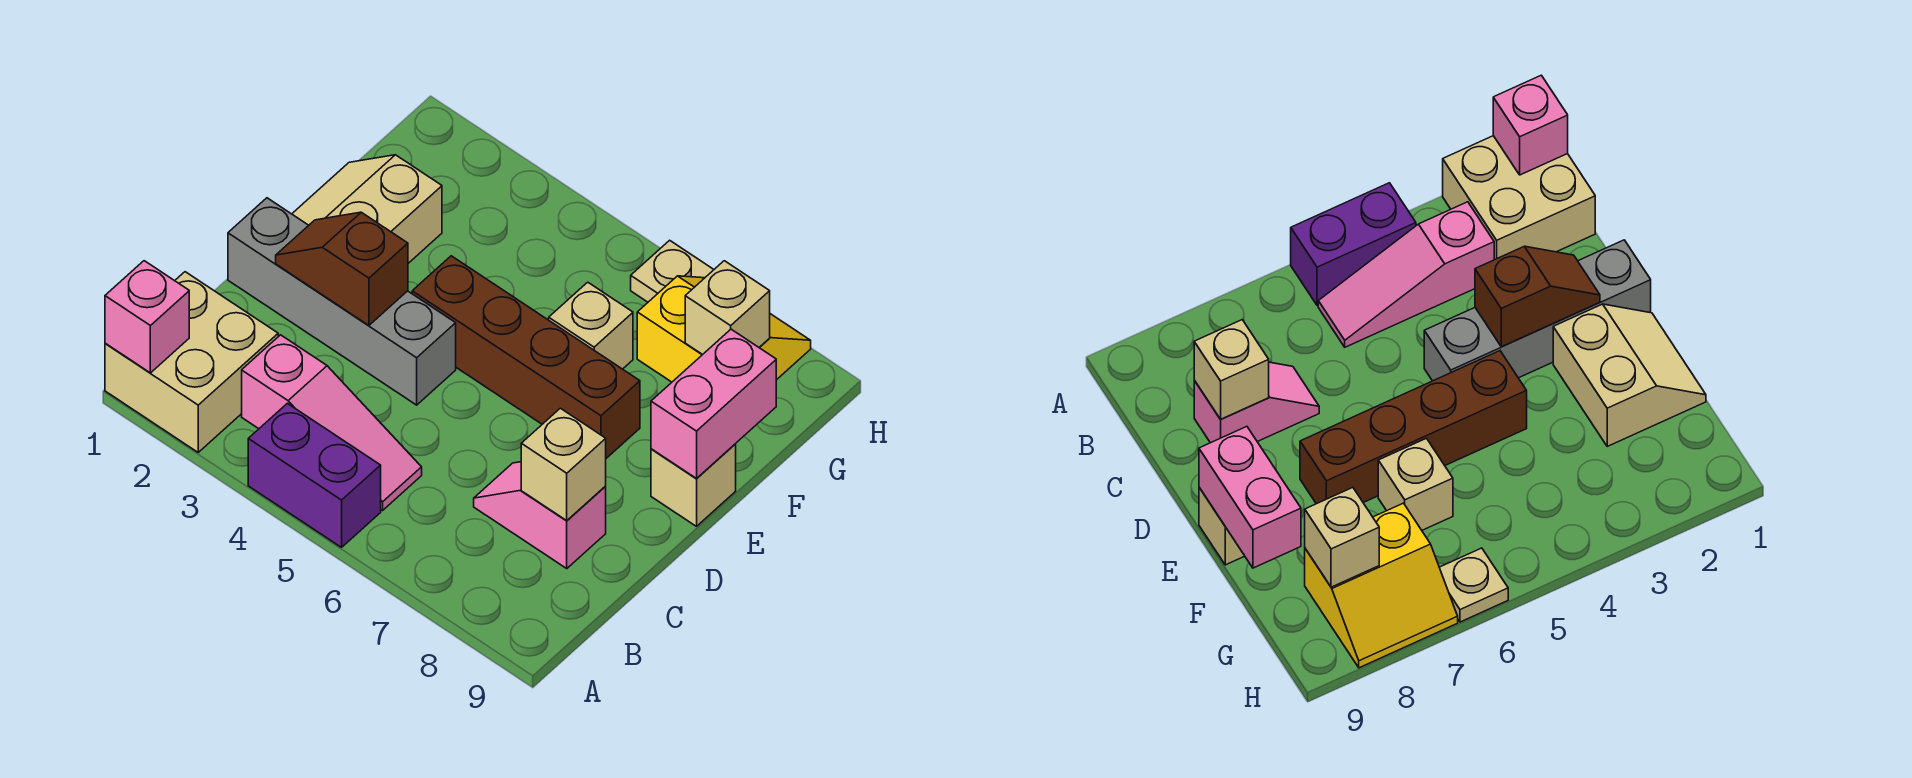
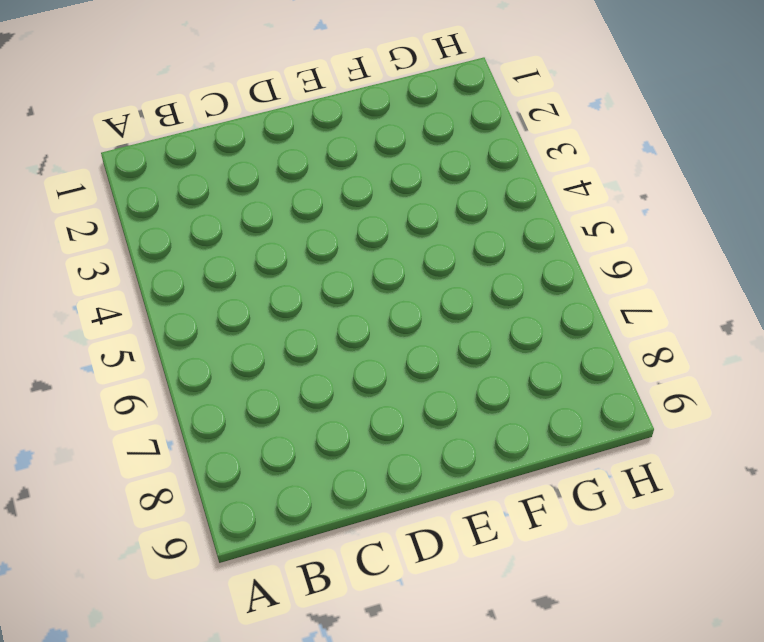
none -> tan brick A1:B2 level 1
none -> purple brick A4:A5 level 1
none -> pink slope B3:B5 level 1 top 3

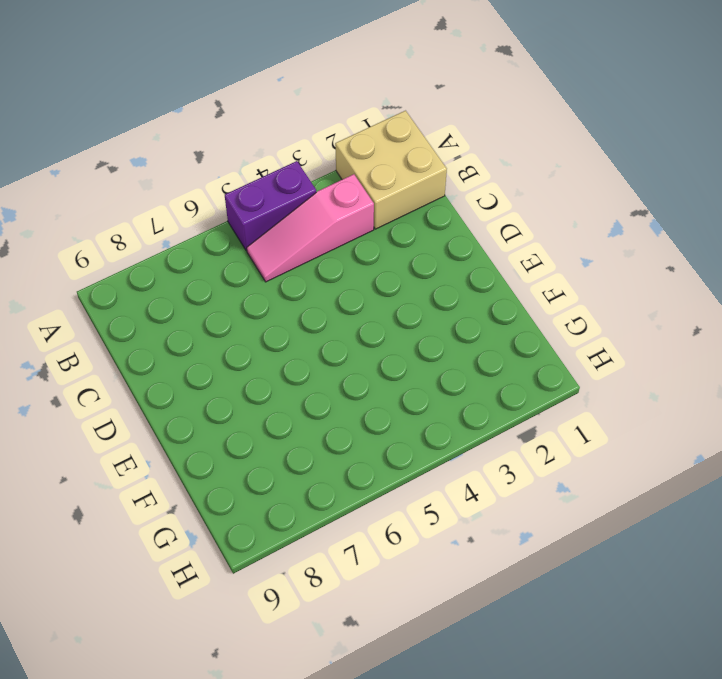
none -> pink slope C7:C8 level 1 top 8
none -> grey brick D1:D4 level 1
none -> tan slope E1:F2 level 1 top 2

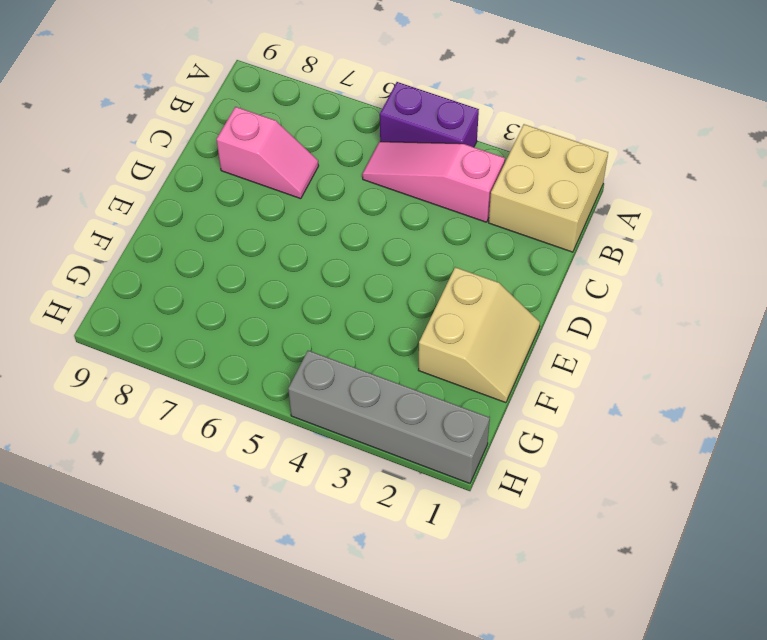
grey brick H1:H4 level 1 -> grey brick D1:D4 level 1
none -> brown brick E4:E7 level 1
none -> tan brick E9 level 1
none -> tan brick F6 level 1

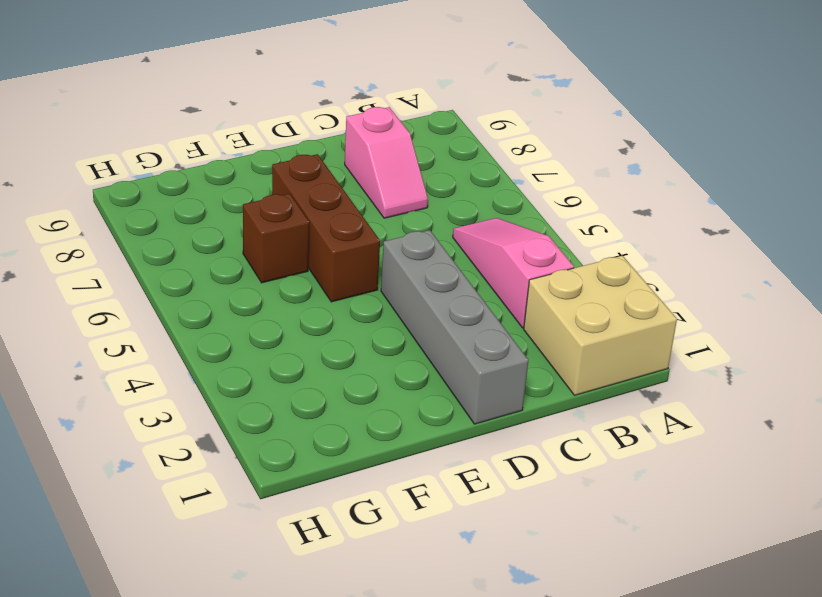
brown brick E5:E7 level 1 -> brown brick E4:E7 level 1
brown brick F6 level 1 -> tan brick F6 level 1
none -> purple brick A4:A5 level 1
none -> tan slope E1:F2 level 1 top 2
none -> tan brick E9 level 1

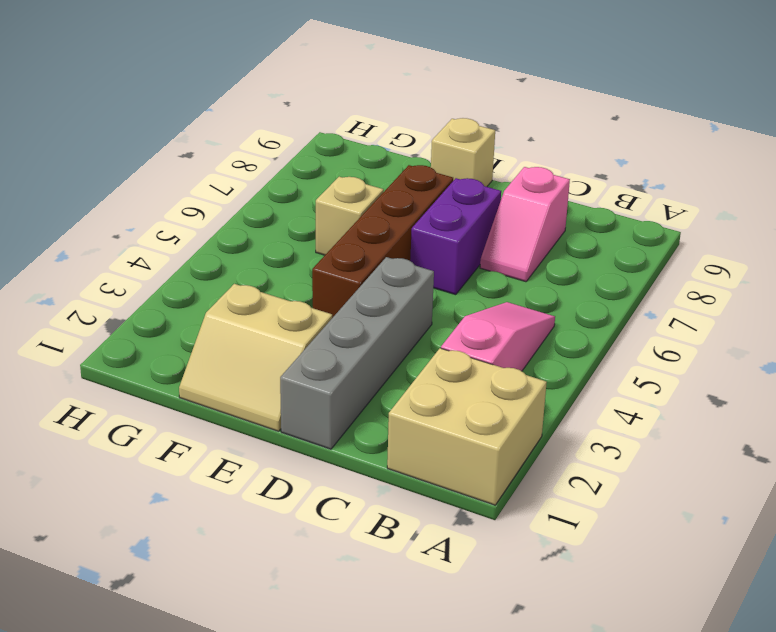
purple brick D6:D7 level 1 -> purple brick A4:A5 level 1
none -> yellow slope G7:H8 level 1 top G
none -> tan plate H6 level 1
none -> pink brick A1 level 2

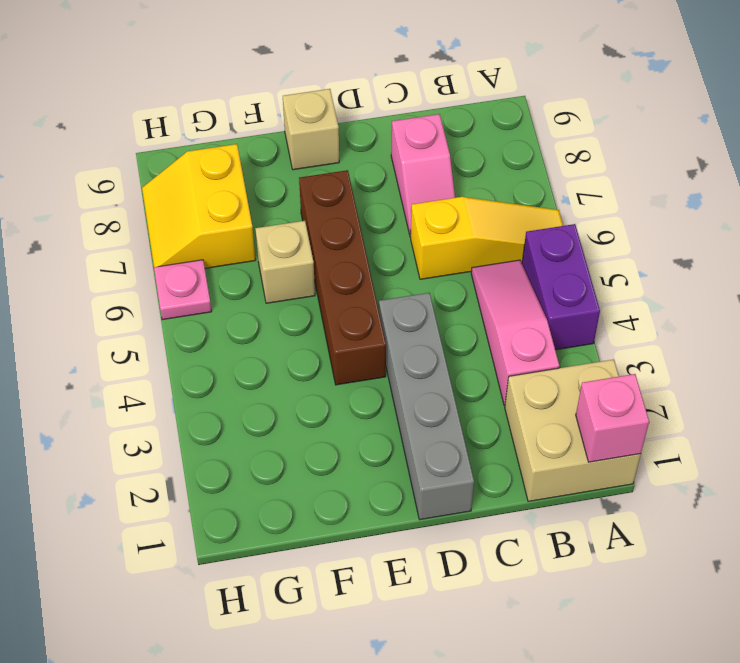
yellow slope A6:C6 level 1 top C -> none
pink plate H6 level 1 -> tan plate H6 level 1
none -> tan slope E1:F2 level 1 top 2
none -> tan brick C8 level 2
none -> brown slope D2:D3 level 2 top 3

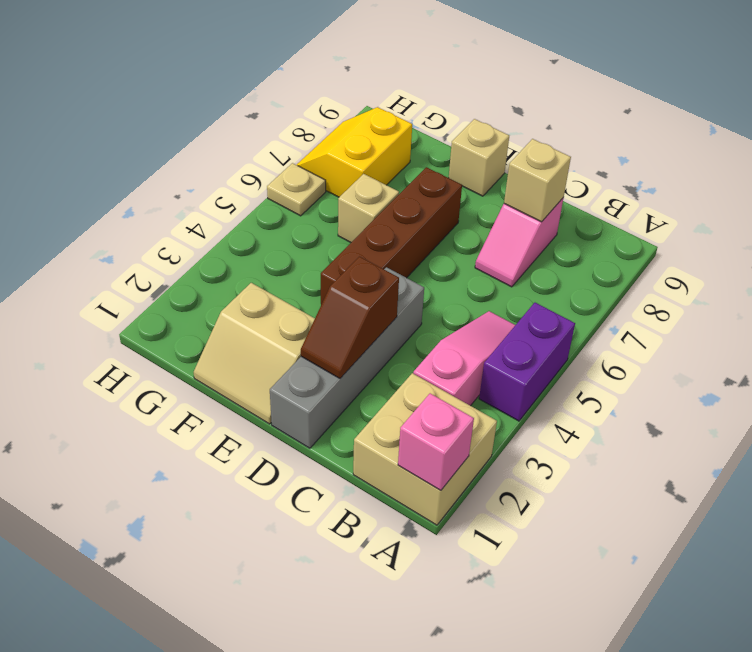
none -> pink brick E9:F9 level 2
none -> tan brick G8 level 2

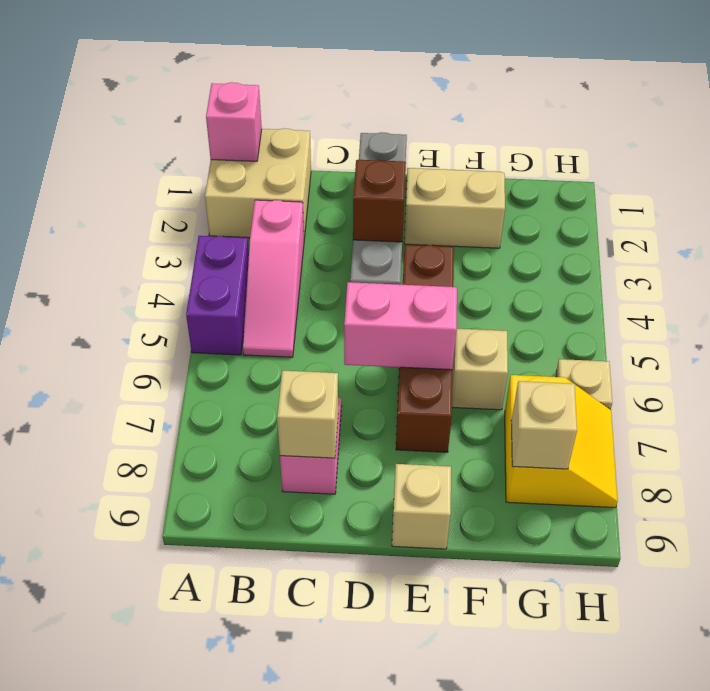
pink brick D6:E6 level 2 -> pink brick E9:F9 level 2

